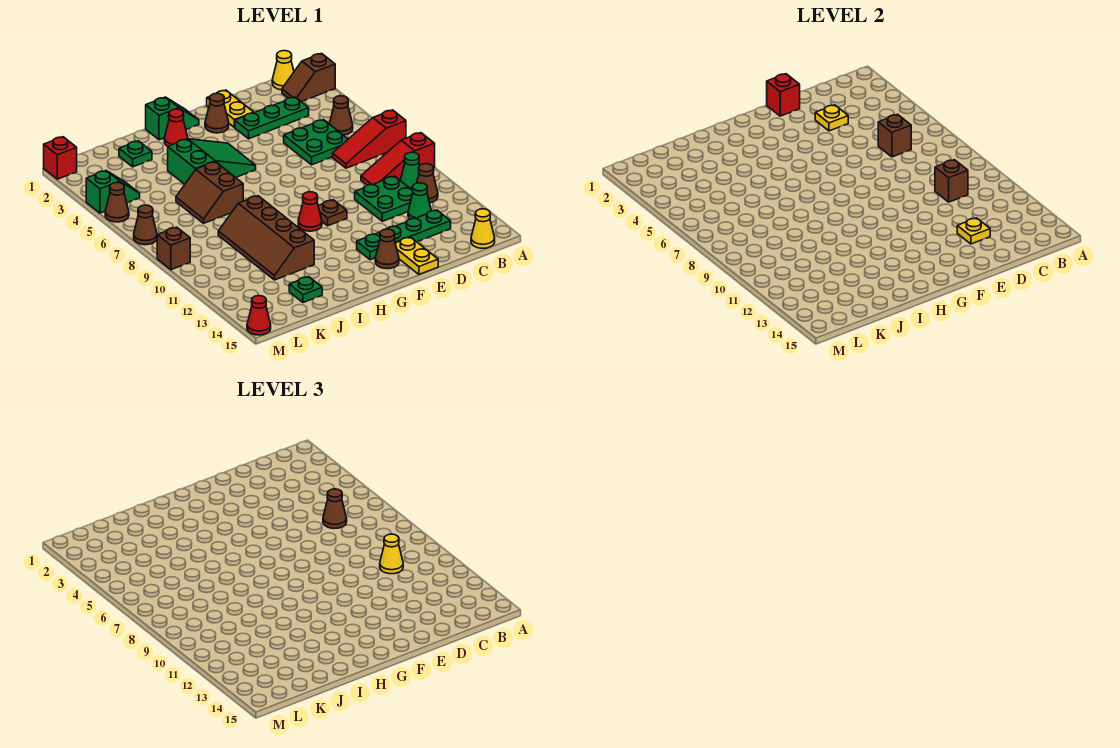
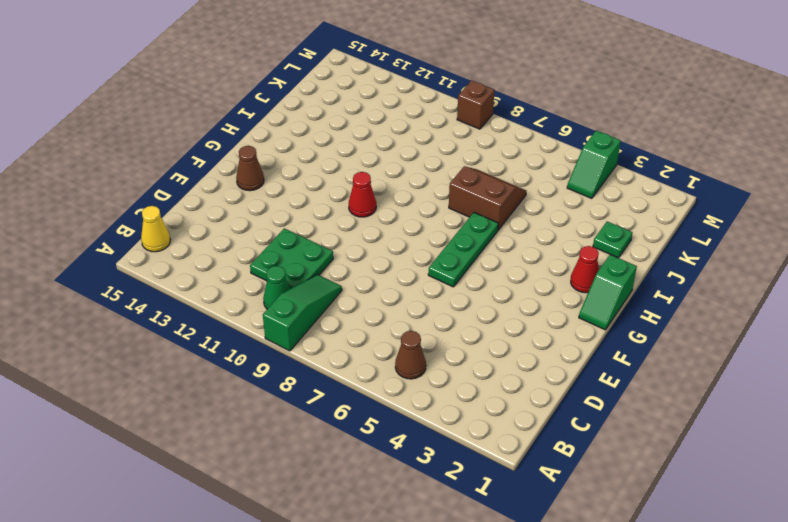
green slope A9:C9 level 1 top A -> red slope A9:C9 level 1 top A
green plate F6:H6 level 1 -> green plate C3:E3 level 1
none -> brown slope A2:B2 level 1 top A
none -> red slope A7:C7 level 1 top A
none -> yellow cone B1 level 1
none -> brown cone B11 level 1

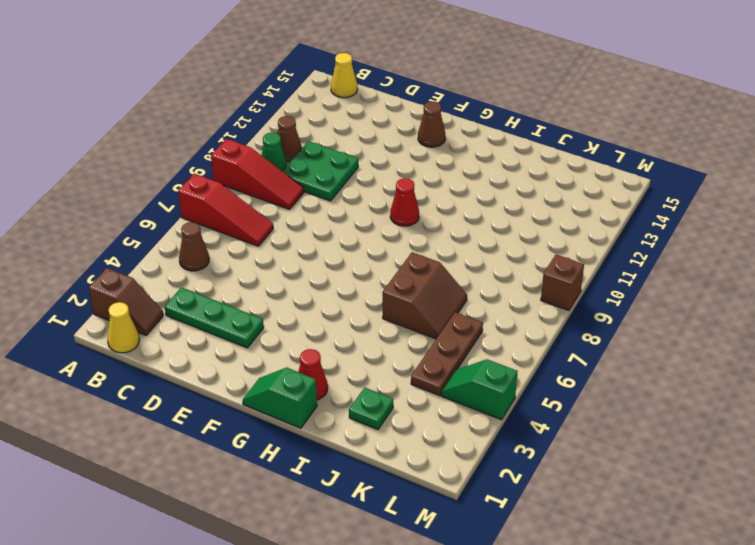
brown plate K4:K6 level 1 -> none
none -> green plate C5:D6 level 1
none -> green cone C12 level 1
none -> green plate C13:F13 level 1
none -> yellow plate E1:E2 level 1

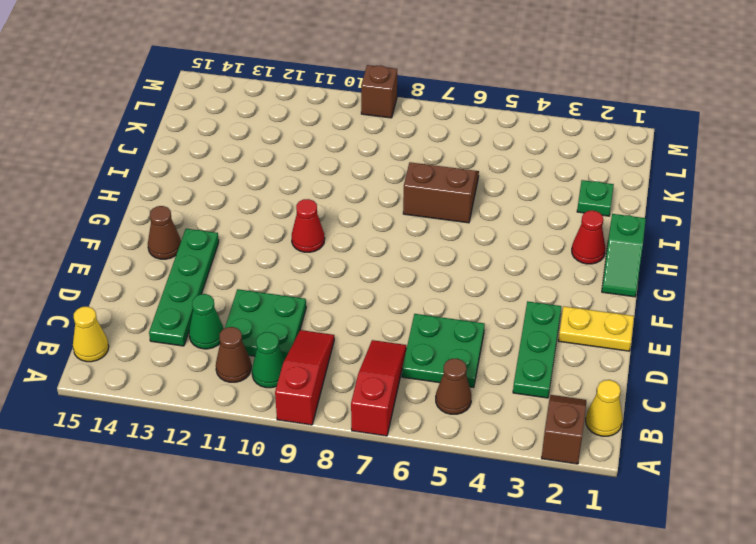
none -> yellow plate E14:E15 level 1
none -> brown cone F2 level 1
none -> brown plate F10 level 1
none -> green slope G4:I5 level 1 top I

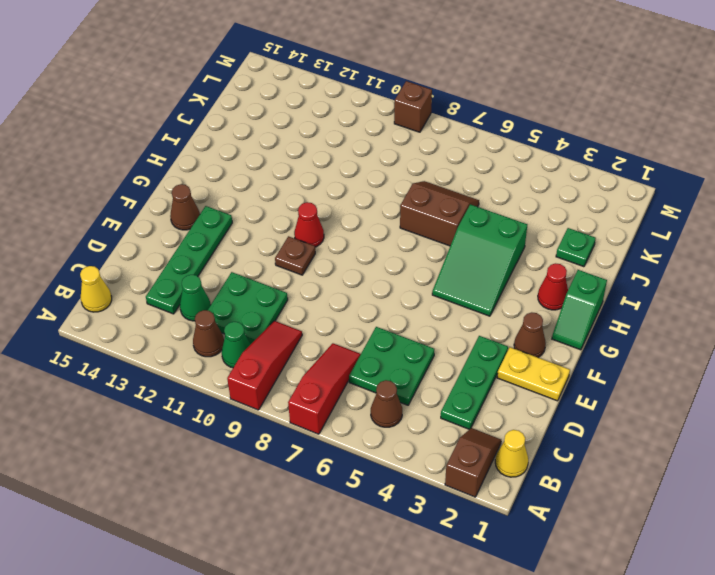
none -> yellow plate E14:E15 level 1
none -> brown slope I9:J12 level 1 top I
none -> green plate J14 level 1
none -> green slope L4:M4 level 1 top M

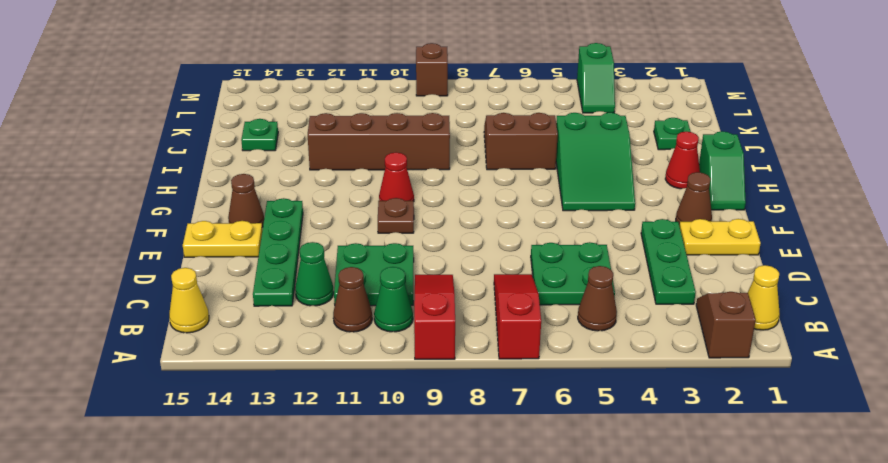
none -> red brick M1 level 1
none -> brown cone M5 level 1
none -> brown cone M7 level 1
none -> red cone M15 level 1

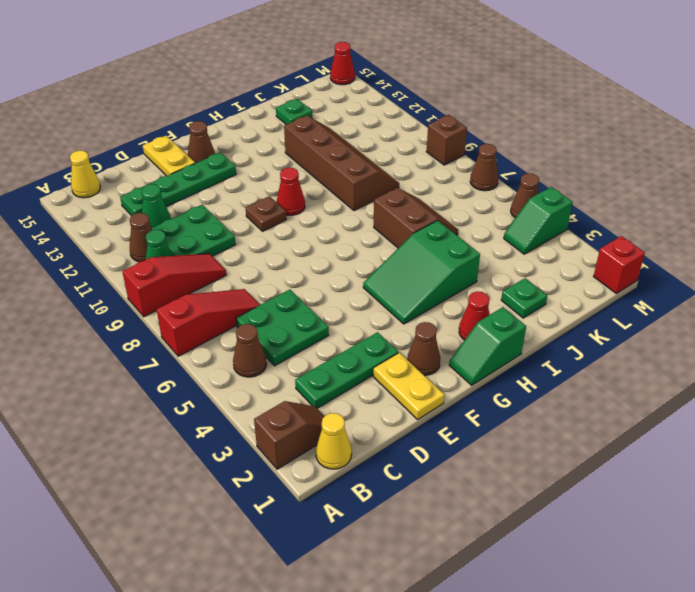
none -> brown brick C6 level 2
none -> brown brick C10 level 2
none -> yellow plate D3 level 2
none -> yellow plate D13 level 2

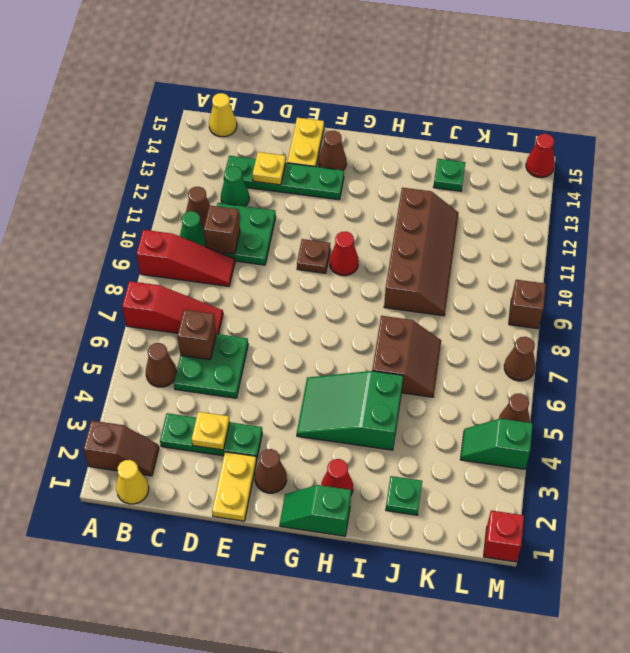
none -> red brick E1 level 2
none -> brown cone C6 level 3
none -> yellow cone C10 level 3

